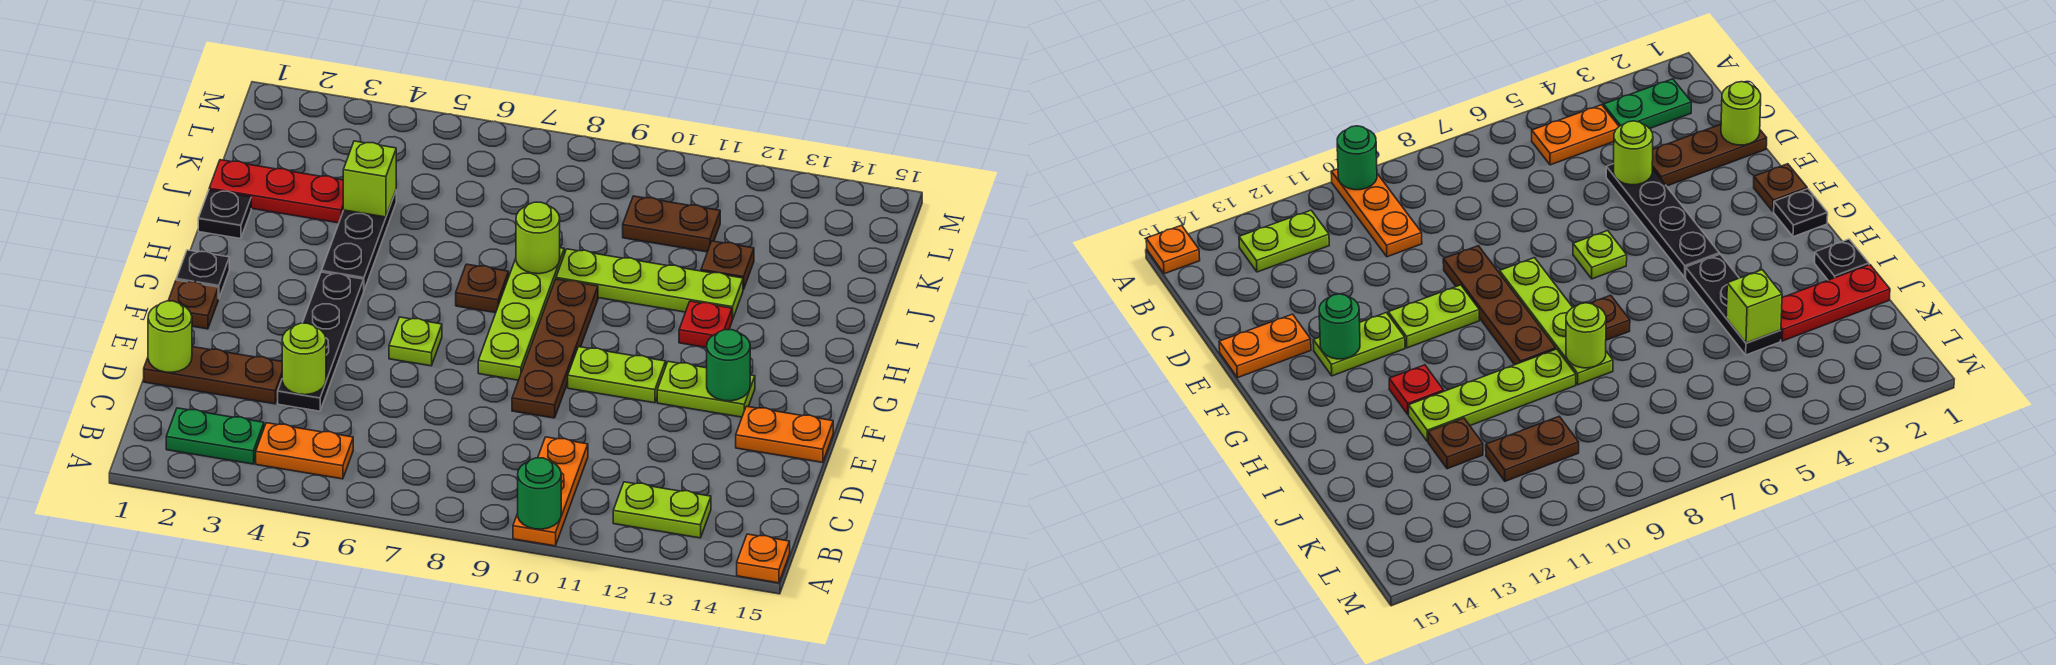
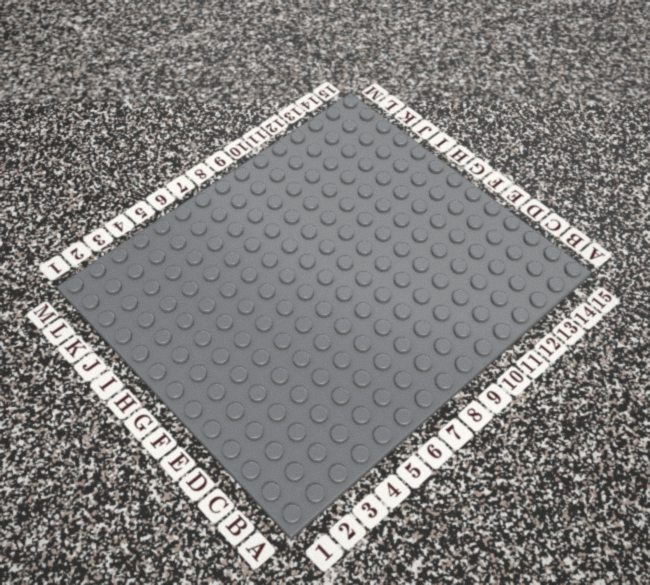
none -> orange plate A10:C10 level 1
none -> orange plate A15 level 1
none -> green plate B2:B3 level 1

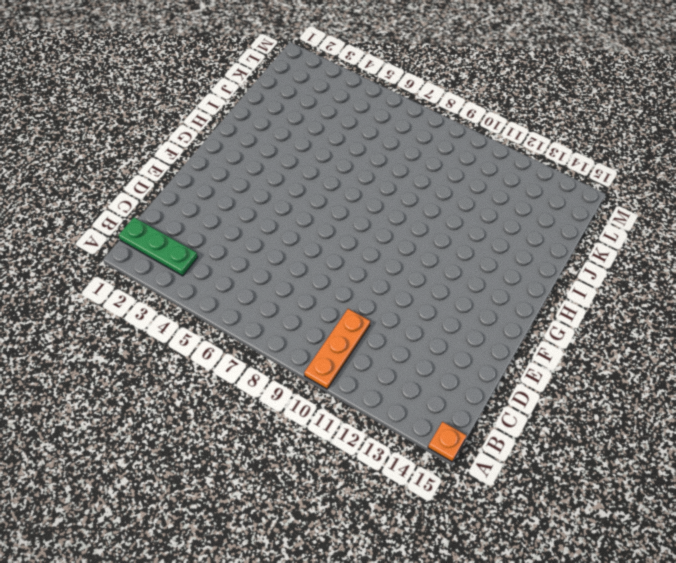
green plate B1:B3 level 1 -> green plate B2:B3 level 1
none -> orange plate B4:B5 level 1
none -> lime plate B12:B13 level 1
none -> brown plate D1:D3 level 1

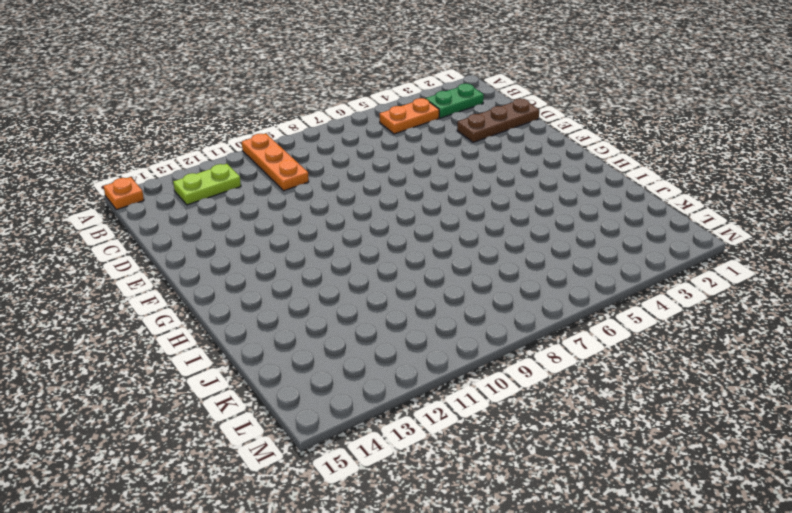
none -> black plate D4:G4 level 1
none -> brown plate E9:H9 level 1
none -> orange plate E14:E15 level 1

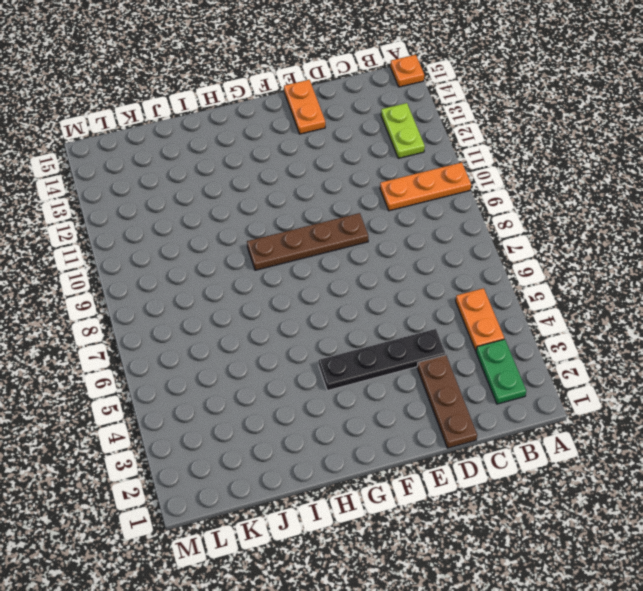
none -> brown plate F1 level 1
none -> lime plate F6 level 1
none -> lime plate F8:I8 level 1

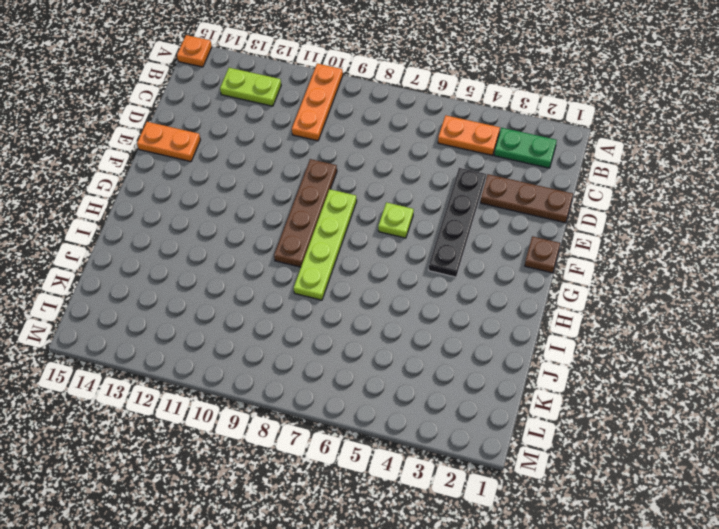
none -> lime plate F10:F11 level 1
none -> lime plate F12:F13 level 1
none -> black plate G1 level 1

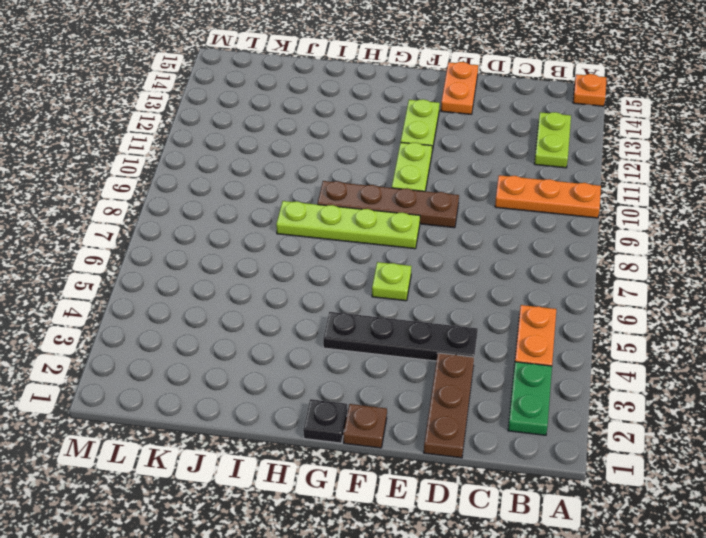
none -> black plate H4:J4 level 1
none -> brown plate H7 level 1
none -> red plate H12 level 1

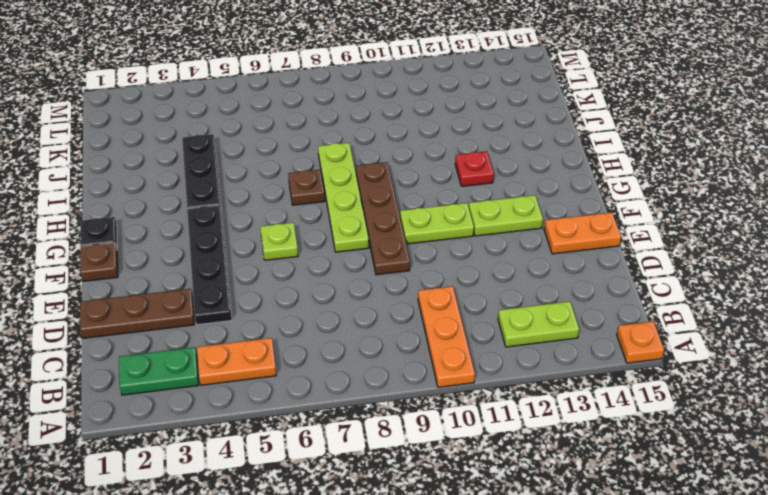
none -> black plate I1 level 1
none -> lime plate I9:I12 level 1
none -> red plate J1:J3 level 1

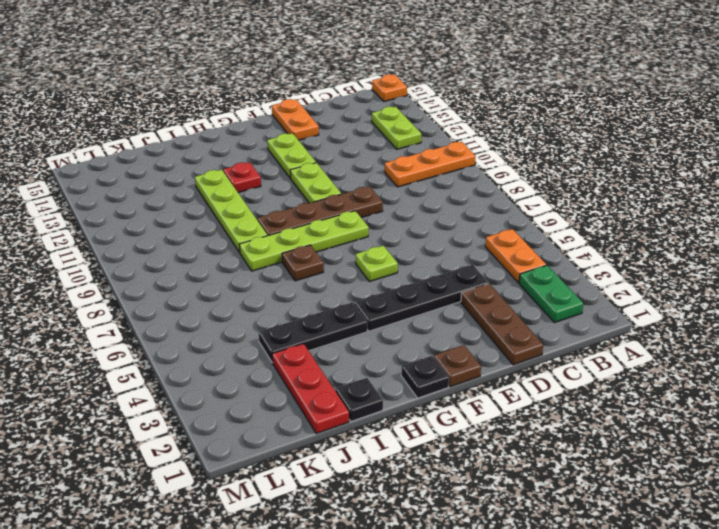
none -> brown plate J12 level 1
none -> brown plate K10:K11 level 1
none -> green round brick A10 level 2

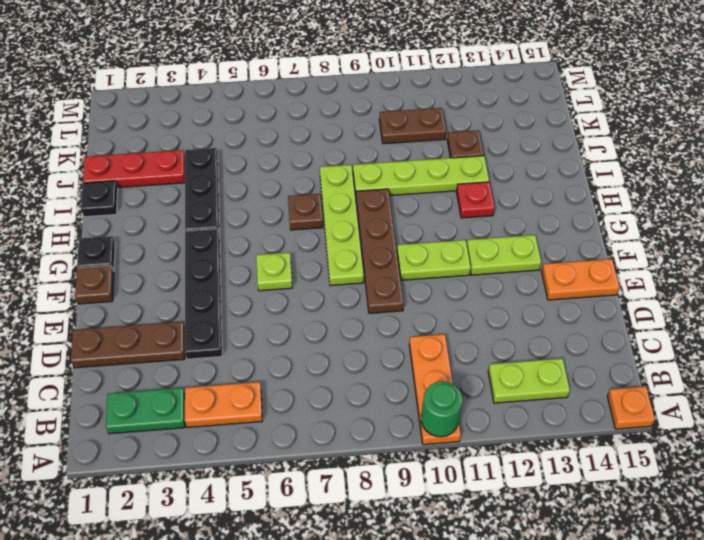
none -> lime round brick D1 level 2
none -> lime round brick D4 level 2
none -> green round brick F13 level 2

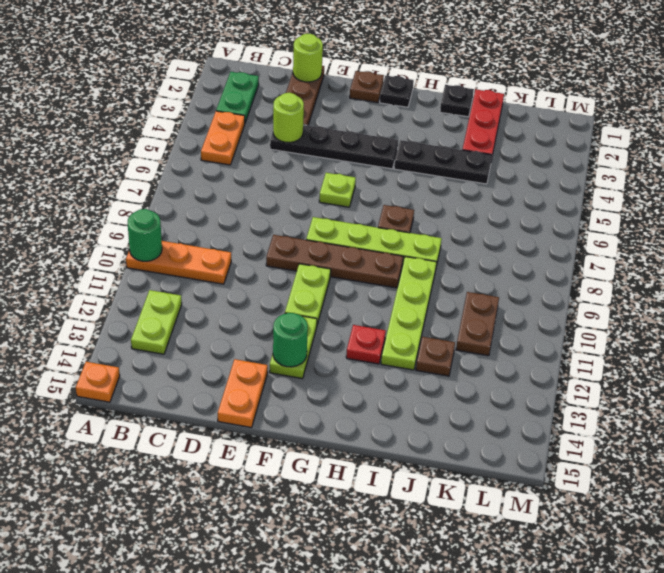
none -> lime round brick I8 level 2
none -> lime brick J4 level 2

